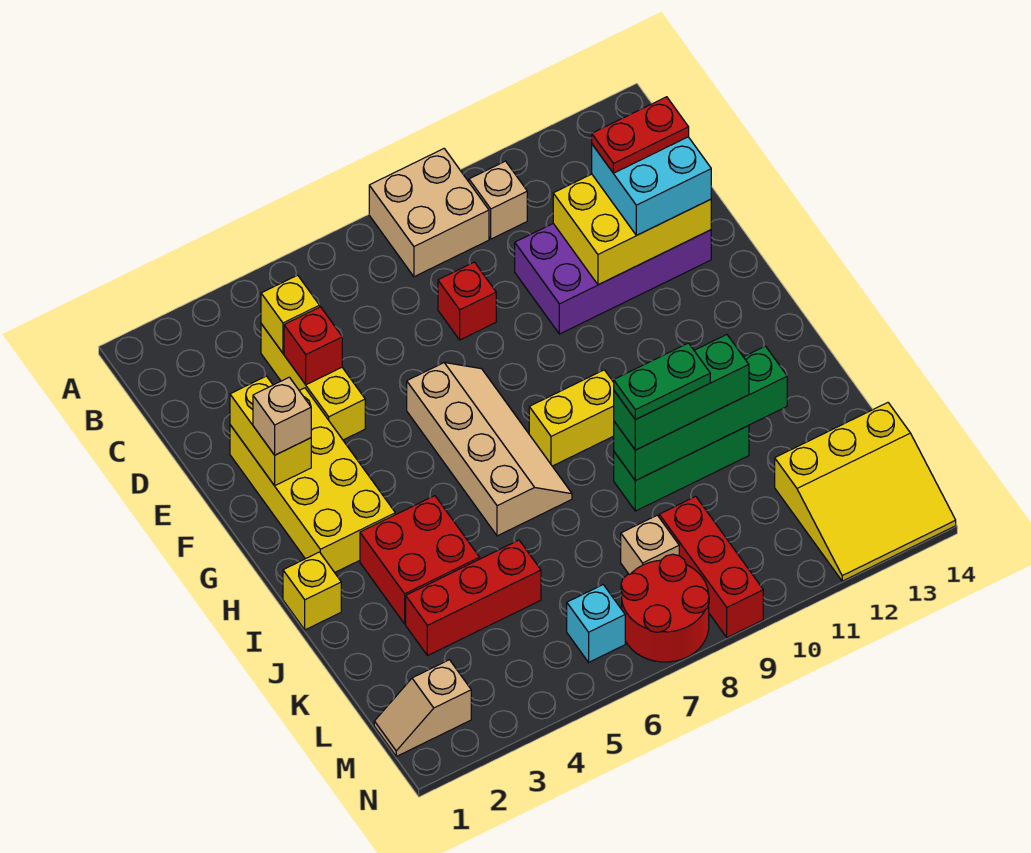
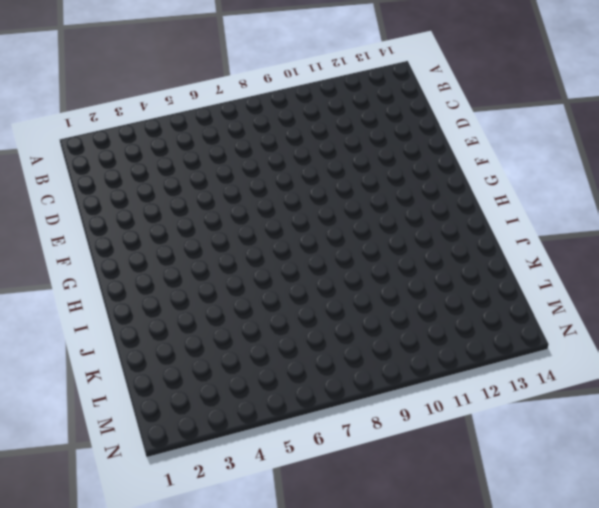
none -> tan brick A8:B9 level 1
none -> tan brick B10 level 1
none -> yellow brick C4:E4 level 1

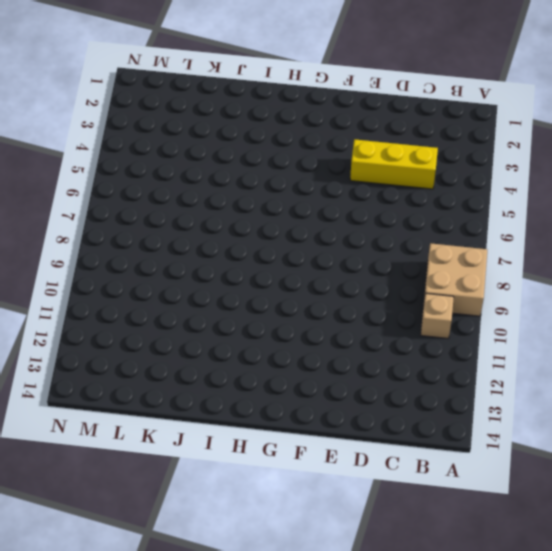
none -> red brick D8 level 1
none -> purple brick D10:E13 level 1
none -> yellow brick E2:H3 level 1

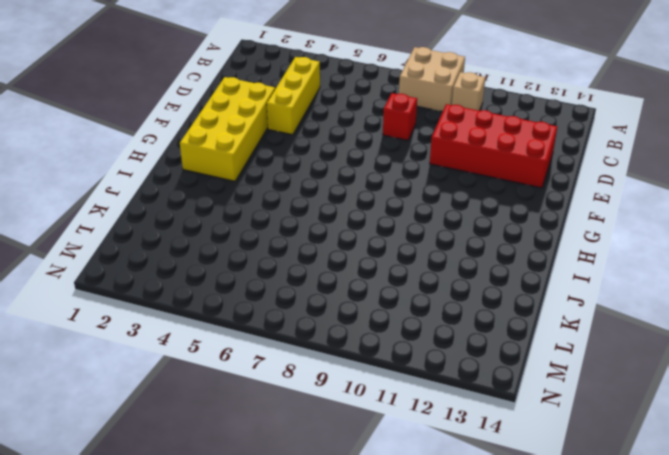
red brick D10:E13 level 1 -> purple brick D10:E13 level 1
none -> tan slope F6:I7 level 1 top 6
none -> yellow brick H8:H9 level 1
none -> yellow brick I1 level 1

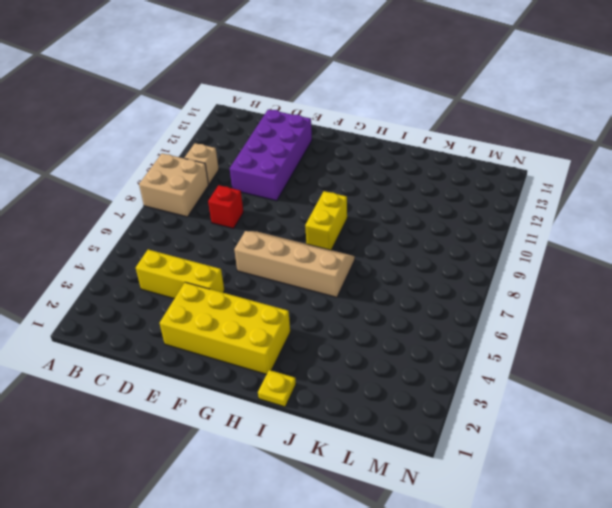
yellow plate I1 level 1 -> yellow brick I1 level 1
none -> red brick I3:J4 level 1
none -> green brick J9:J11 level 1
none -> red brick K3:K5 level 1

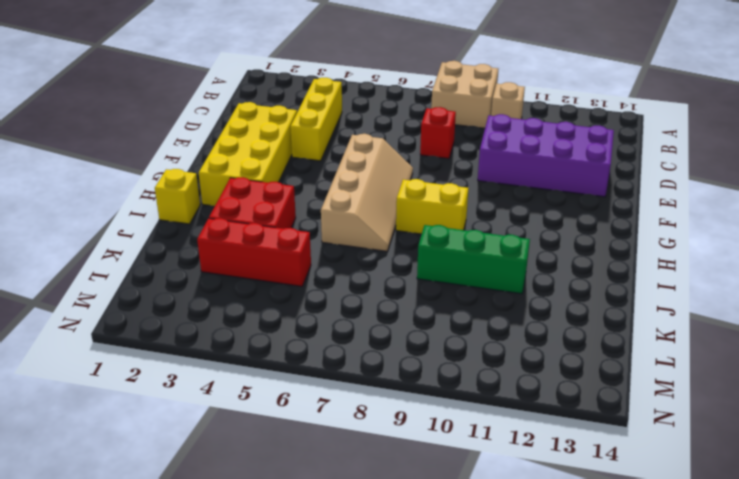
none -> tan brick L8 level 1
none -> red brick L9:N9 level 1
none -> yellow slope L12:N14 level 1 top L

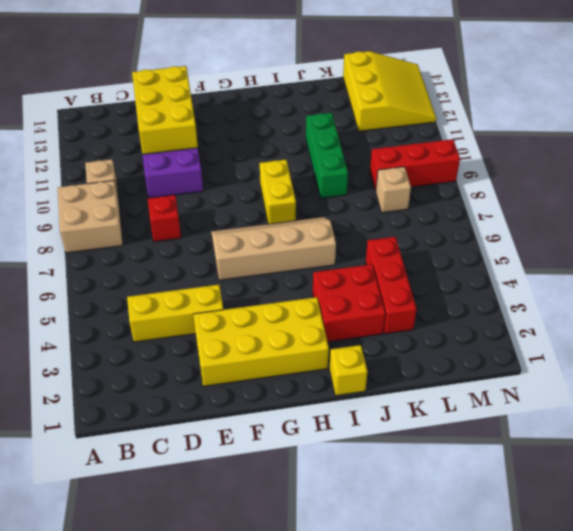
none -> tan slope M1:M2 level 1 top 2
none -> cyan brick M6 level 1
none -> red round brick M7:N8 level 1

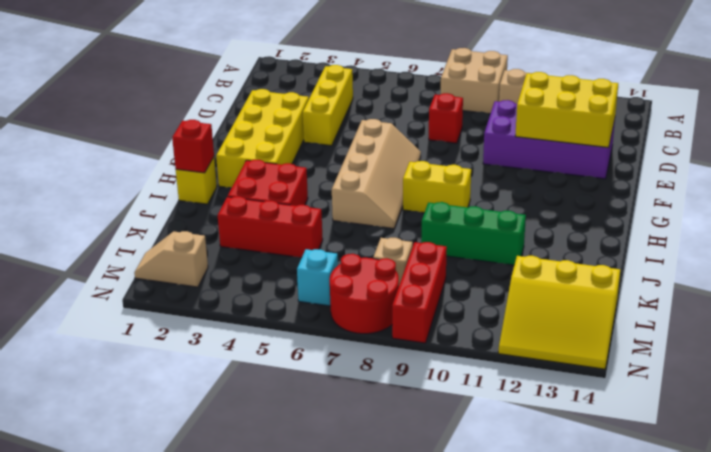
red brick I1 level 2 -> red brick D4 level 2
none -> yellow brick C4 level 2
none -> yellow brick E2:F2 level 2
none -> green brick J9:J12 level 2

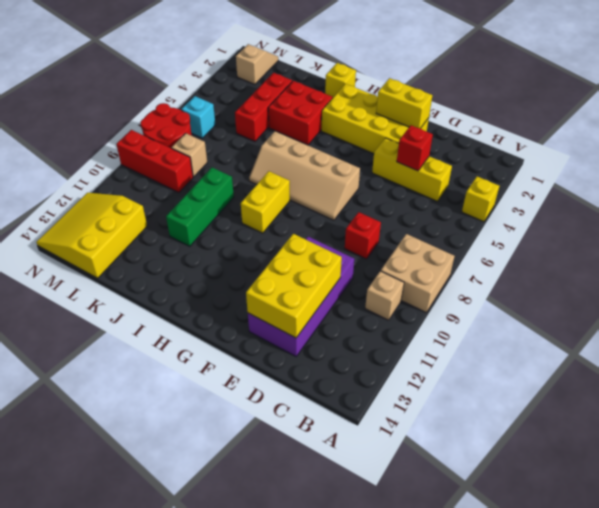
yellow brick A4 level 1 -> yellow brick C4 level 2
none -> green brick J9:J12 level 2
none -> cyan brick D12:E13 level 3
none -> tan brick F2 level 3

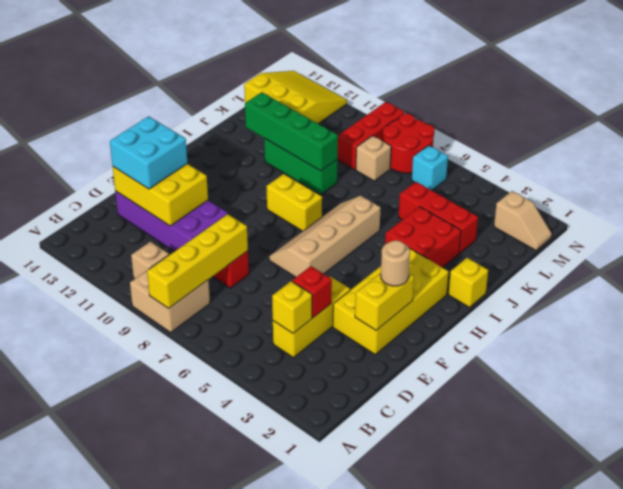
yellow brick A8:D8 level 2 -> none
tan round brick F2 level 3 -> tan brick F2 level 3
none -> green brick J9:J11 level 3
none -> red plate D12:D13 level 4
none -> green plate J9:J10 level 4

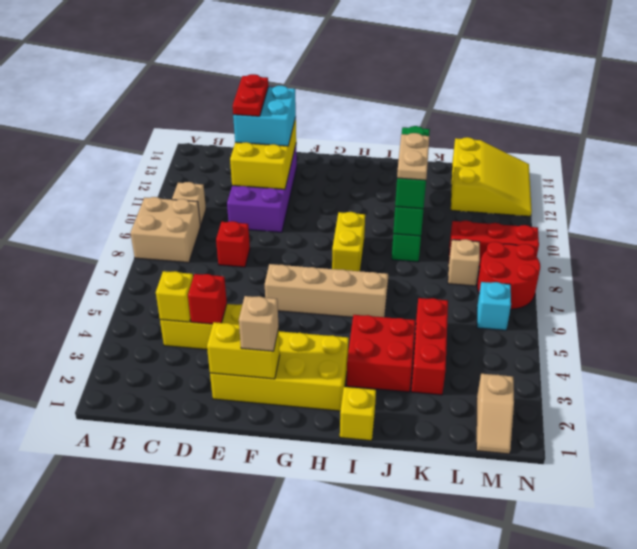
tan plate J9:J10 level 4 -> green plate J9:J10 level 4

